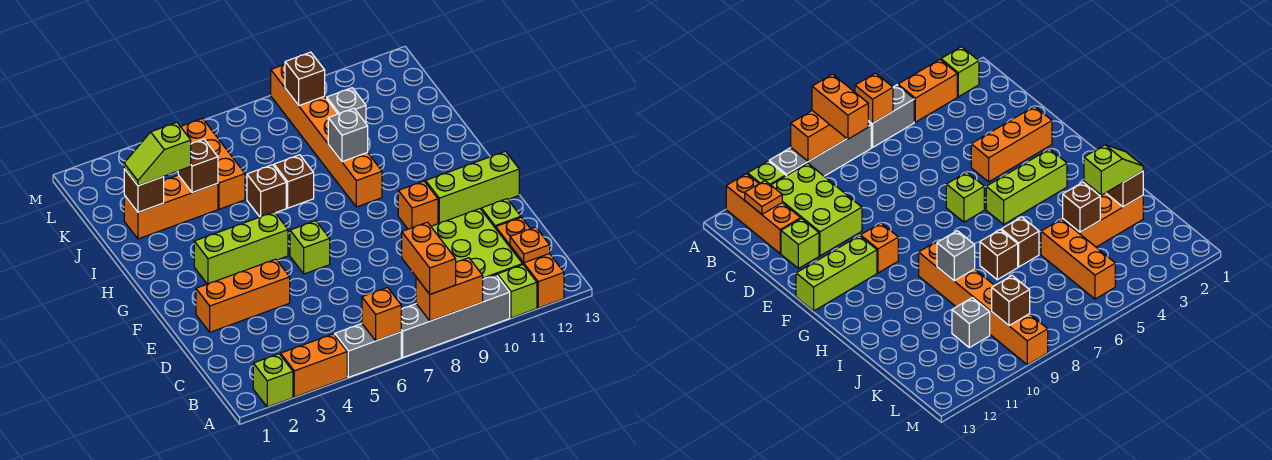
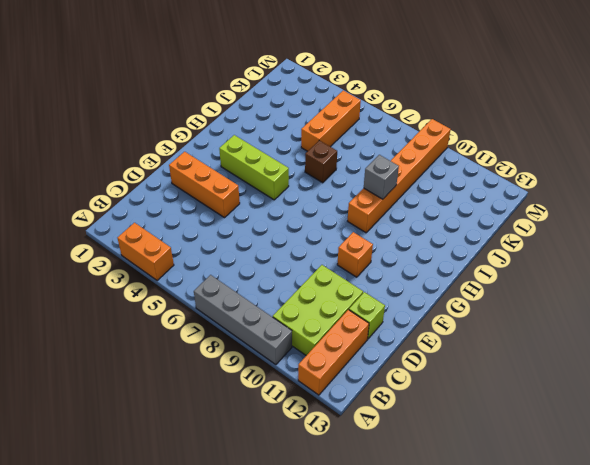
none -> lime brick A2 level 1
none -> grey brick A5:A6 level 1
none -> lime brick A11 level 1

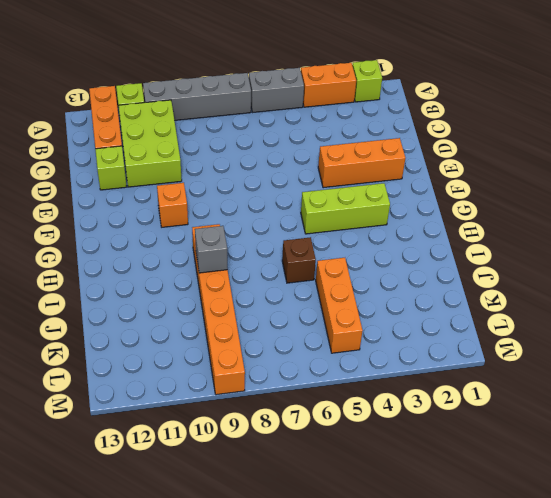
none -> lime brick F6 level 1
none -> lime brick F11:F13 level 1
none -> brown brick I7 level 1

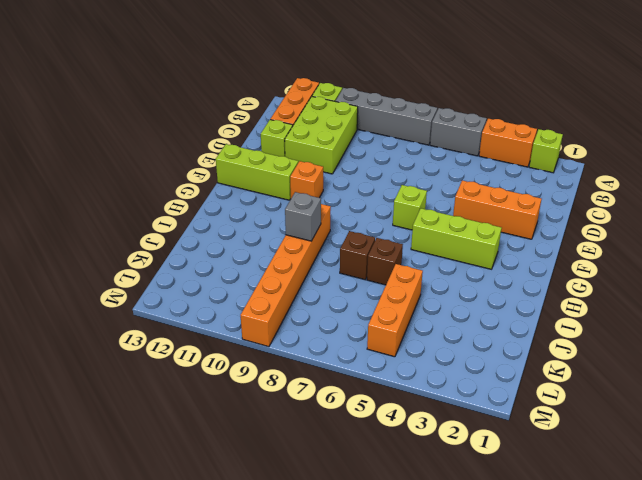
none -> orange brick J2:J4 level 1
none -> grey brick K10 level 1
none -> orange brick A6 level 2

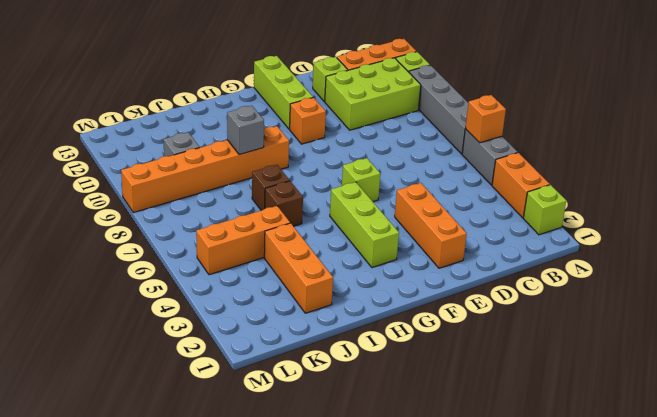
none -> orange brick A8:A9 level 2
none -> orange plate B12 level 2
none -> brown brick J2 level 2

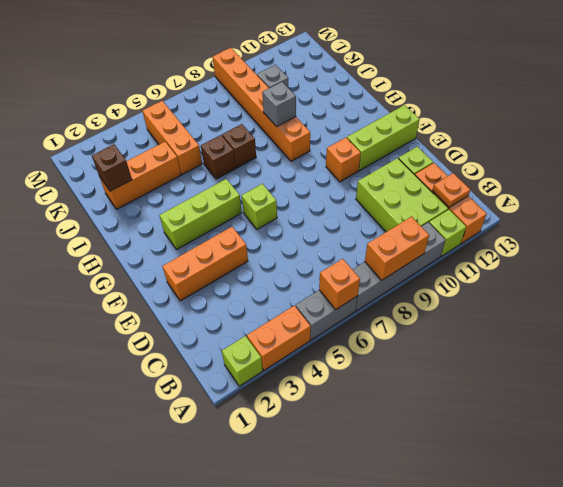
none -> brown brick J4 level 2
none -> brown brick L9 level 2
none -> orange brick A8:B8 level 3

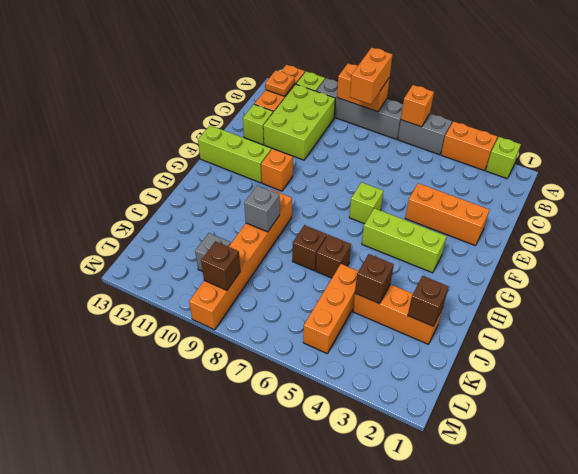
none -> lime slope J2:J3 level 3 top 3

